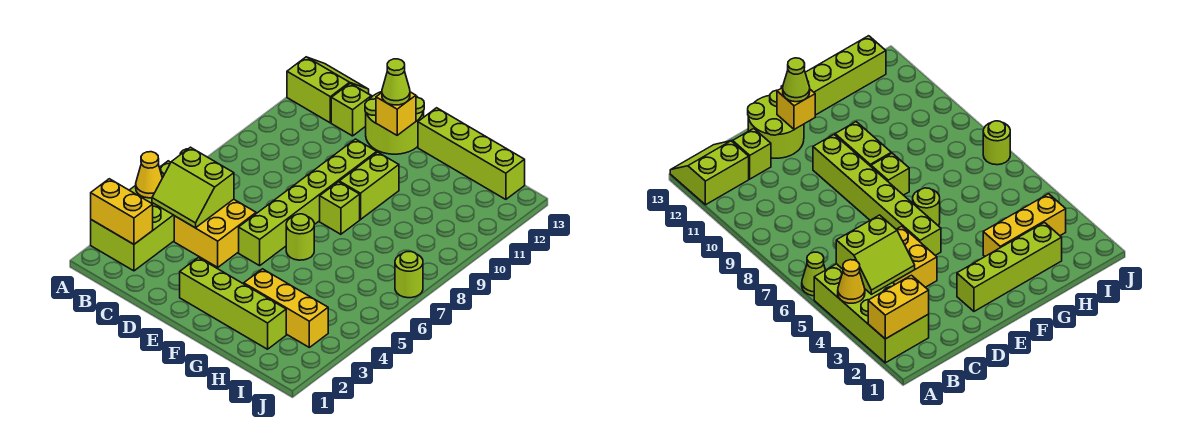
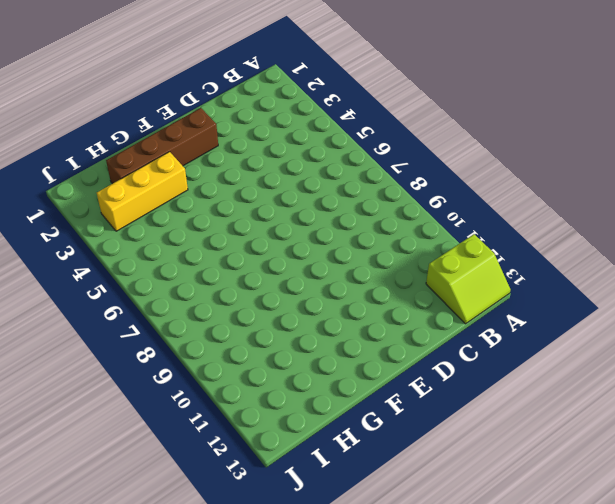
brown brick E2:H2 level 1 -> lime brick E2:H2 level 1
none -> lime brick A2:B5 level 1
none -> lime cone A6 level 1
none -> yellow brick C4:D5 level 1

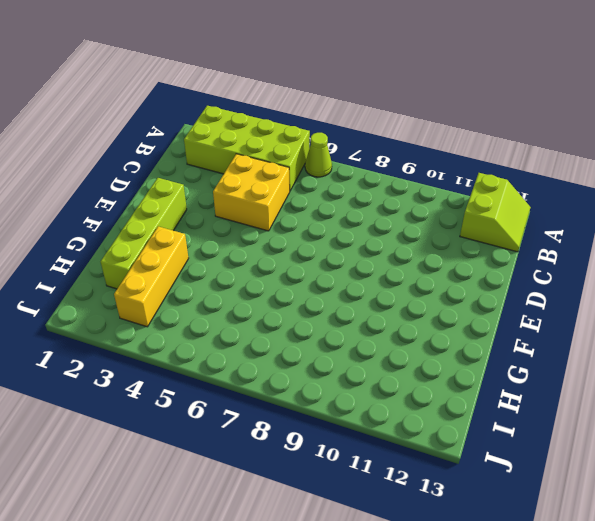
none -> lime brick C12 level 1
none -> lime round brick D12:E13 level 1
none -> lime brick E5:E10 level 1

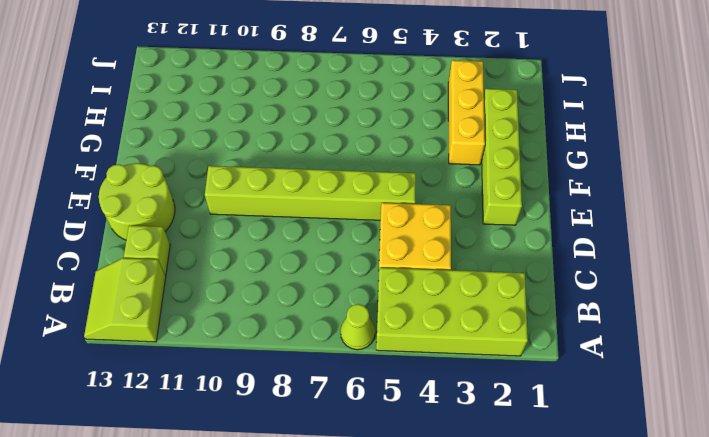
none -> lime round brick F6 level 1
none -> lime brick F8 level 1
none -> lime brick F9:F10 level 1

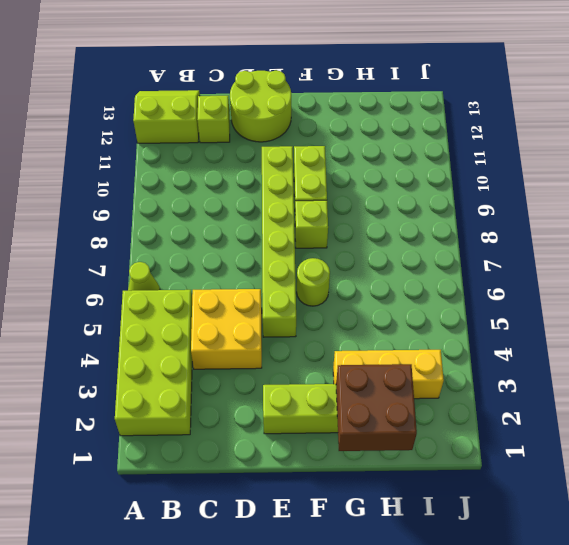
brown brick G1:H2 level 2 -> none
none -> lime brick F13:I13 level 1
none -> lime round brick J7 level 1
none -> yellow brick A2:B2 level 2

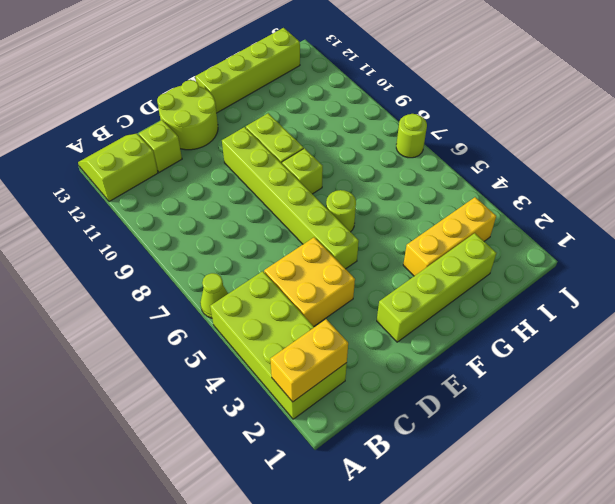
none -> yellow cone A4 level 2
none -> lime slope B4:C5 level 2 top 5
none -> yellow brick E12 level 2

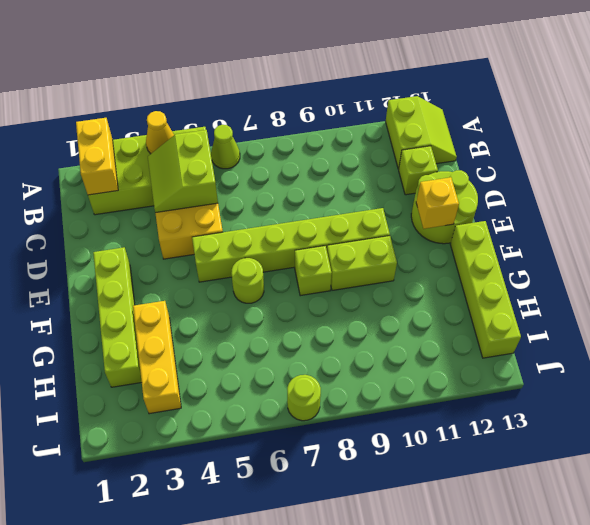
none -> lime cone E12 level 3

